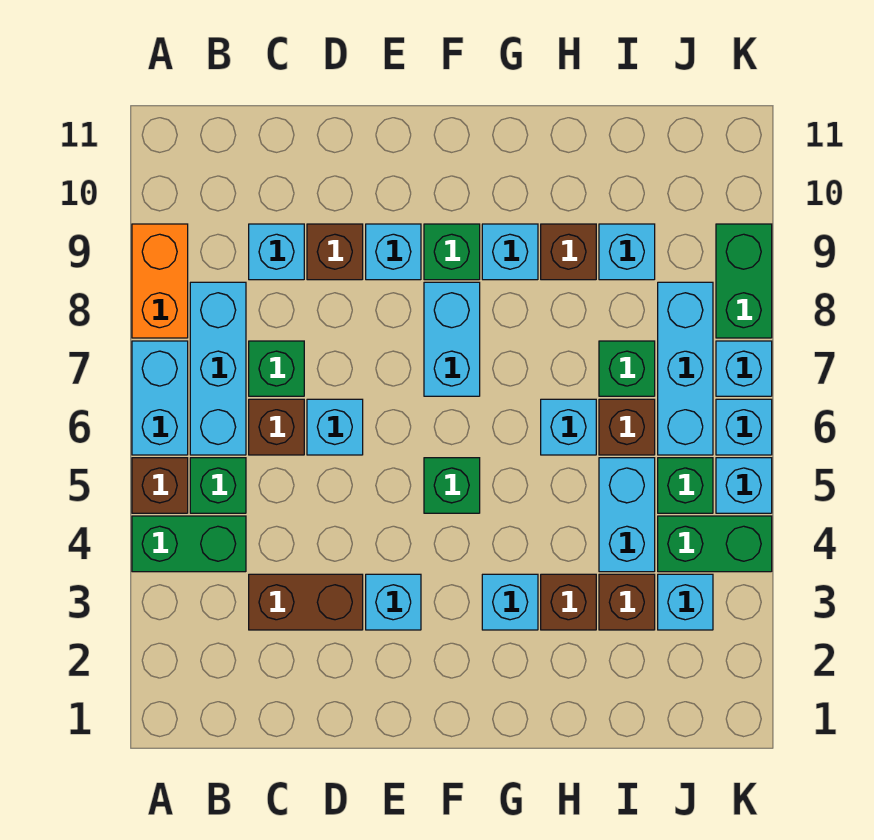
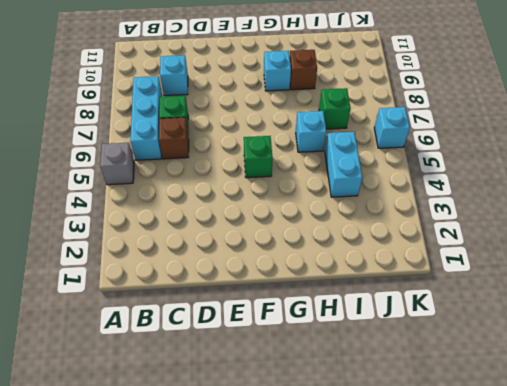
grey brick A5 level 1 -> brown brick A5 level 1
none -> green brick A4:B4 level 1
none -> cyan brick A6:A7 level 1
none -> orange brick A8:A9 level 1
none -> green brick B5 level 1

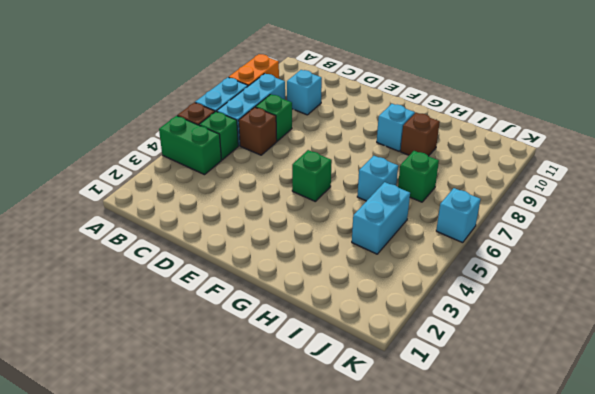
none -> brown brick C3:D3 level 1
none -> cyan brick D6 level 1
none -> brown brick D9 level 1
none -> cyan brick E3 level 1

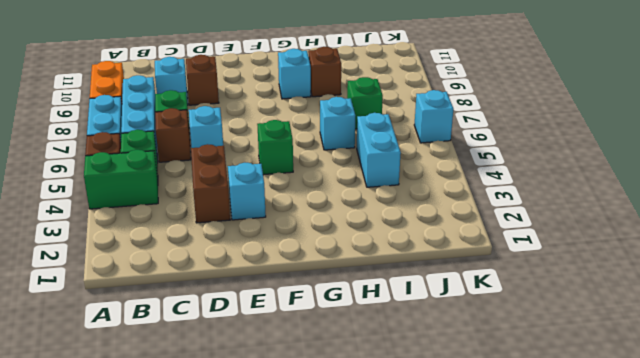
brown brick D3:D4 level 1 -> brown brick C3:D3 level 1
none -> cyan brick E9 level 1
none -> cyan brick F7:F8 level 1
none -> green brick F9 level 1
none -> cyan brick G3 level 1

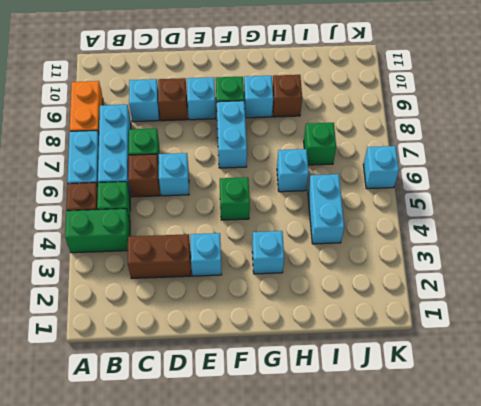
none -> brown brick H3 level 1
none -> brown brick I3 level 1
none -> brown brick I6 level 1
none -> cyan brick I9 level 1

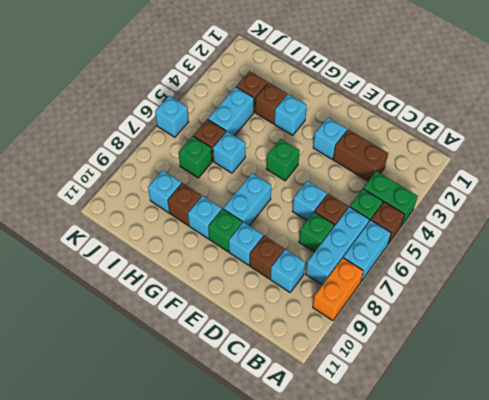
none -> cyan brick J3 level 1
none -> green brick J4:K4 level 1
none -> green brick J5 level 1
none -> cyan brick J6:J8 level 1

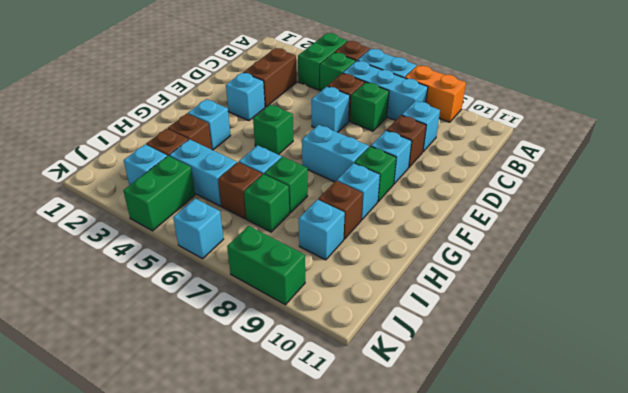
green brick H7 level 1 -> green brick J5 level 1
none -> cyan brick J6:J8 level 1
none -> cyan brick K5 level 1
none -> cyan brick K7 level 1

